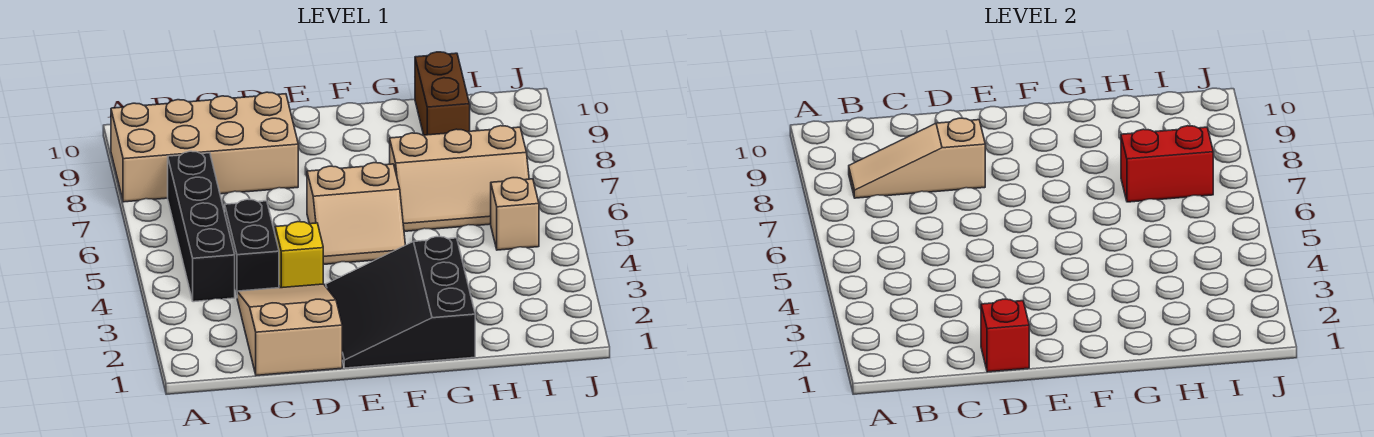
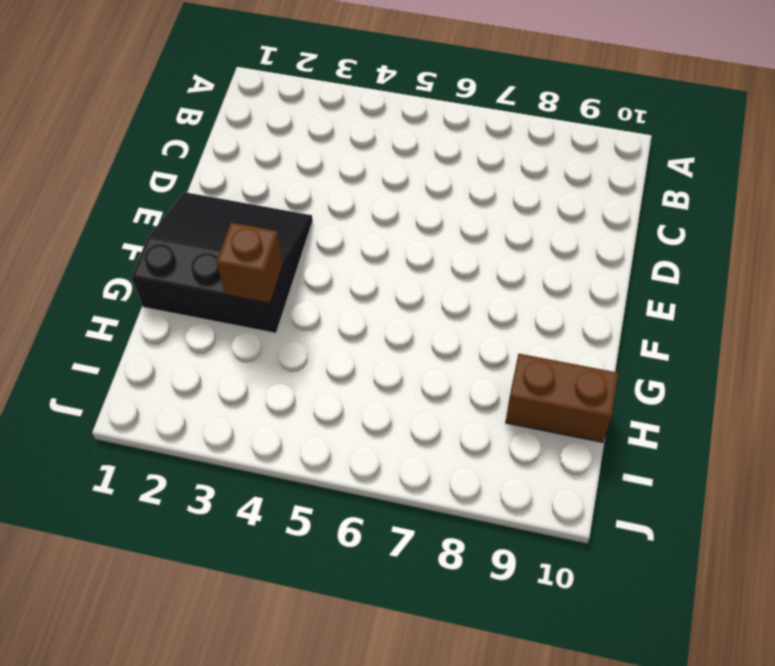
brown brick G3 level 2 -> none
none -> tan brick A8:D9 level 1
none -> black brick B4:B7 level 1
none -> tan slope C1:D3 level 1 top 1

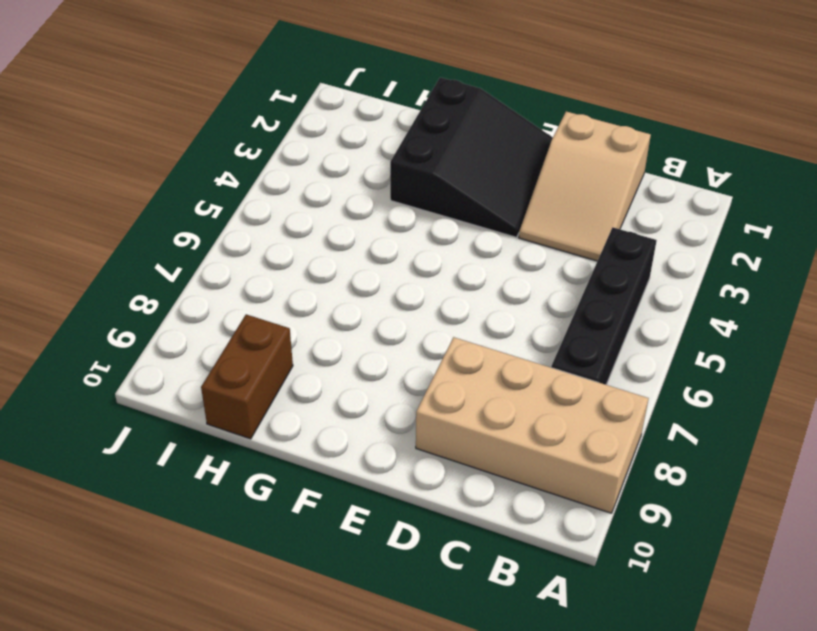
none -> black brick C4:C5 level 1
none -> yellow brick D4 level 1
none -> tan slope E5:F6 level 1 top 6

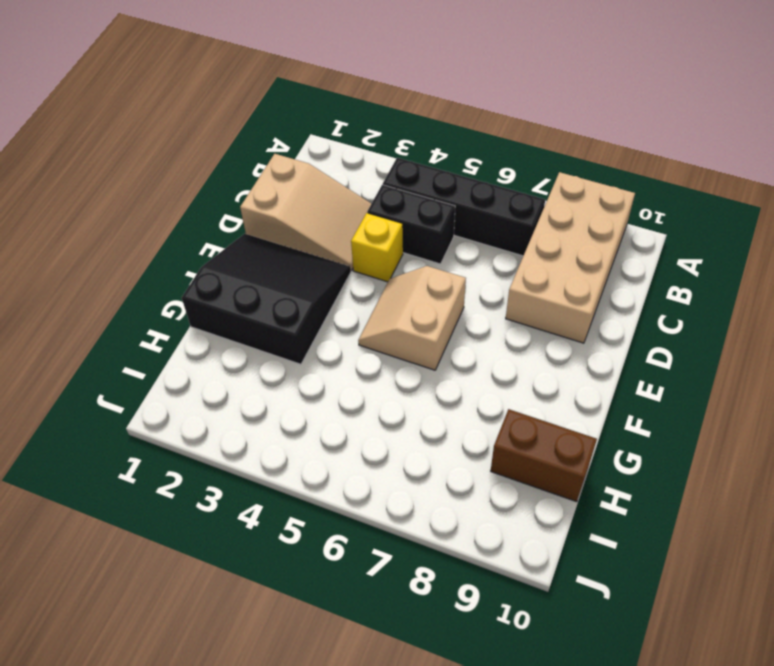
none -> tan slope G6:I7 level 1 top 7
none -> tan brick I5 level 1
none -> tan slope B8:D8 level 2 top D

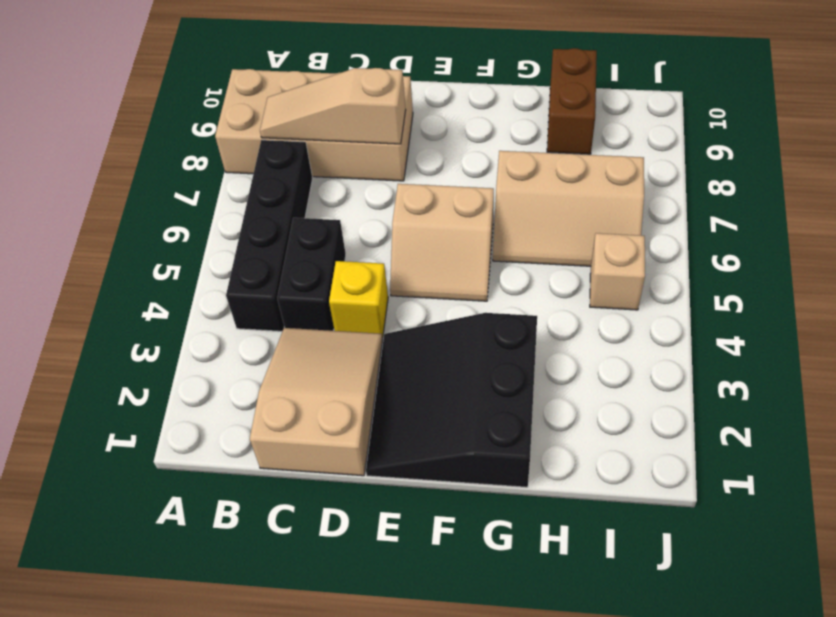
none -> red brick D1 level 2
none -> red brick H7:I7 level 2

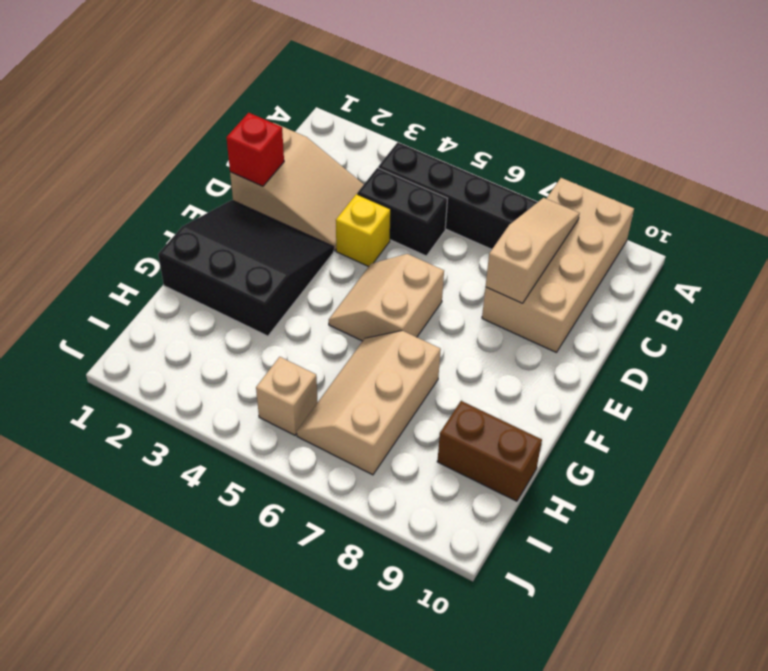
none -> red brick H7:I7 level 2

